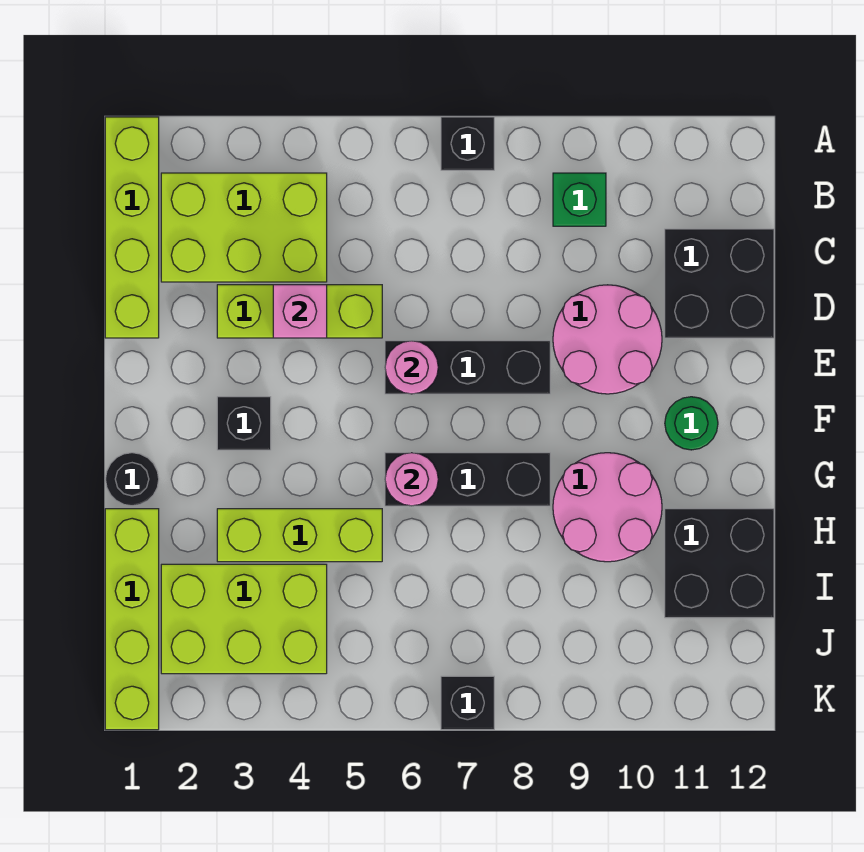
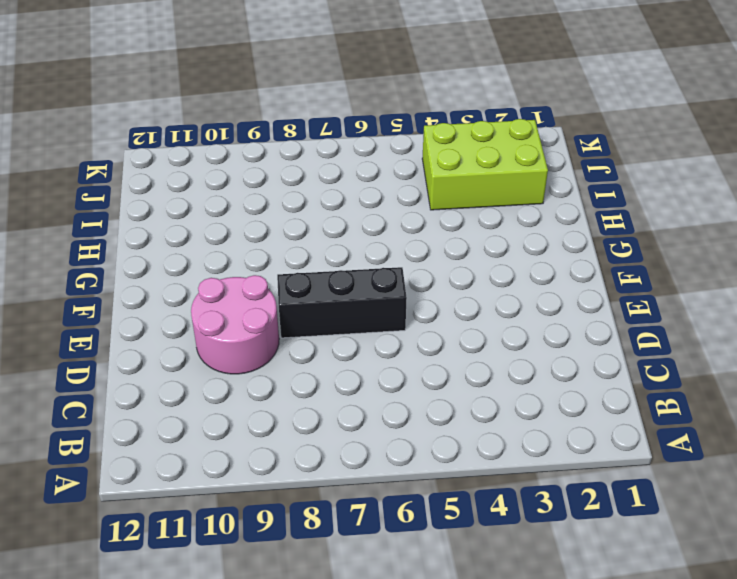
none -> lime brick A1:D1 level 1
none -> black brick A7 level 1
none -> lime brick B2:C4 level 1

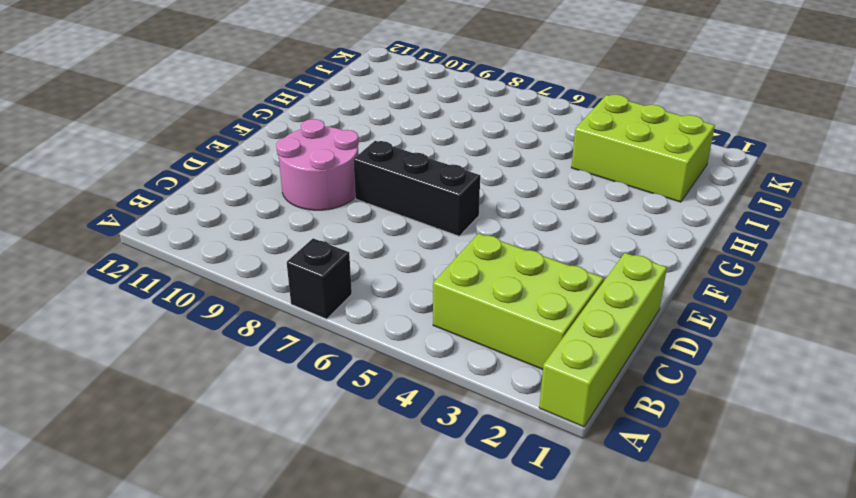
none -> green brick B9 level 1
none -> black brick C11:D12 level 1
none -> lime brick D3:D5 level 1

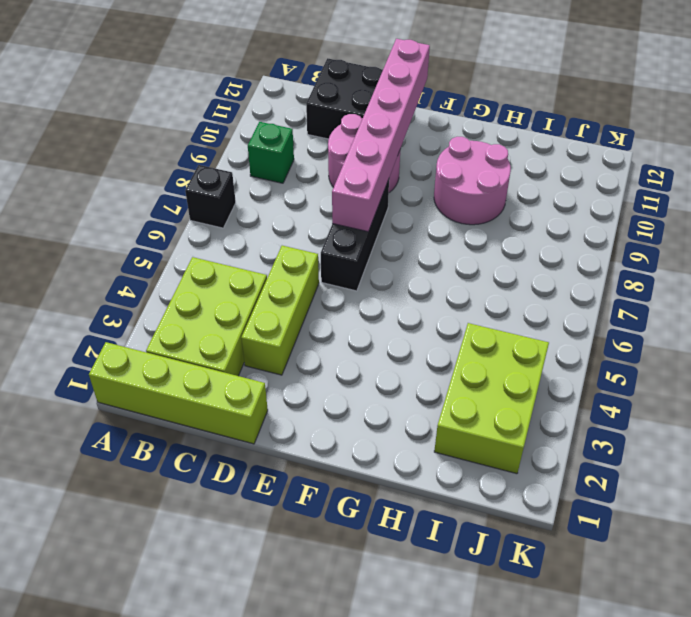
pink brick E7:E12 level 2 -> none
none -> black brick F3 level 1
none -> green round brick F11 level 1
none -> black round brick G1 level 1

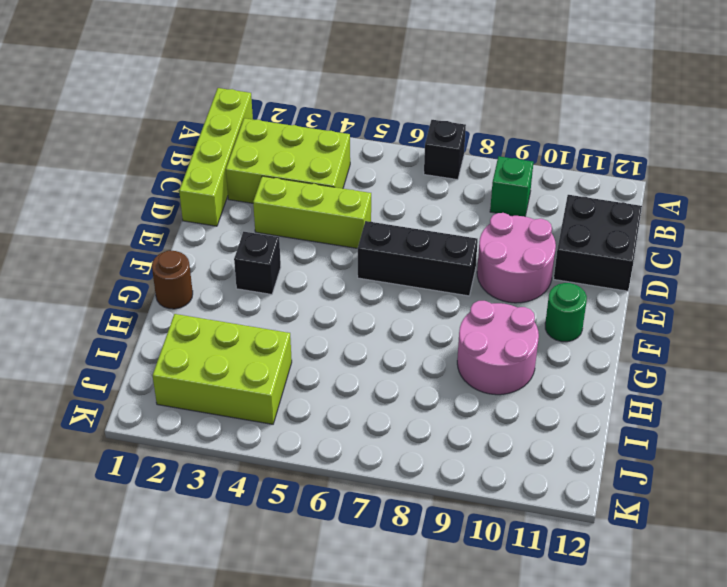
brown round brick G1 level 1 -> black round brick G1 level 1
none -> black brick G6:G8 level 1
none -> lime brick H1:K1 level 1
none -> lime brick H3:H5 level 1

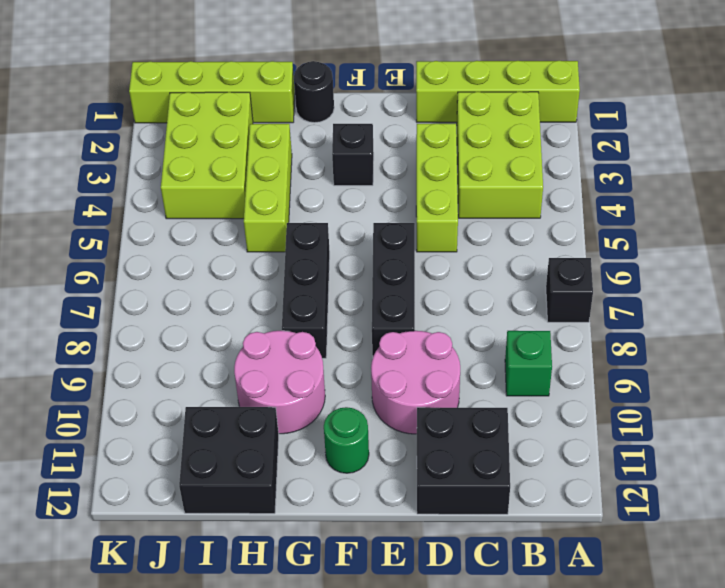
none -> black brick K7 level 1
none -> pink brick D4 level 2
none -> pink round brick E6 level 2

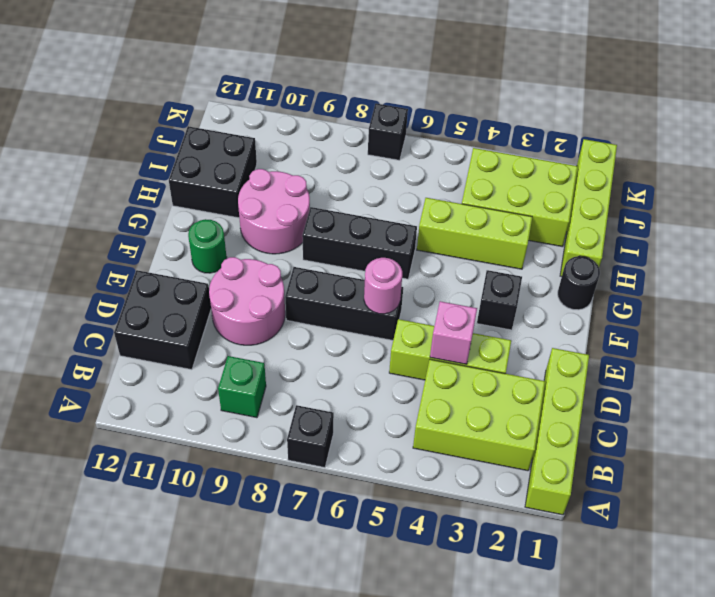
none -> pink round brick G6 level 2

